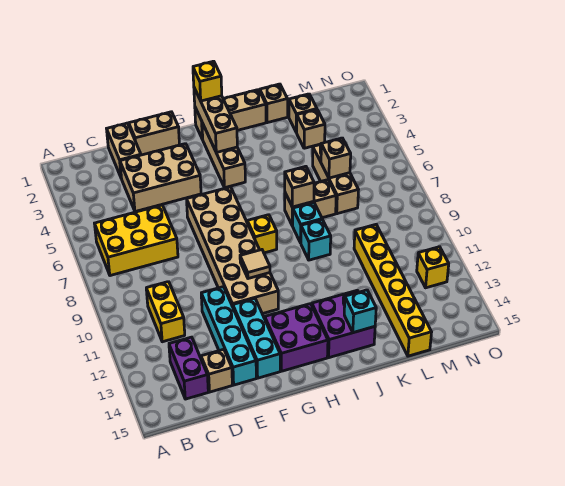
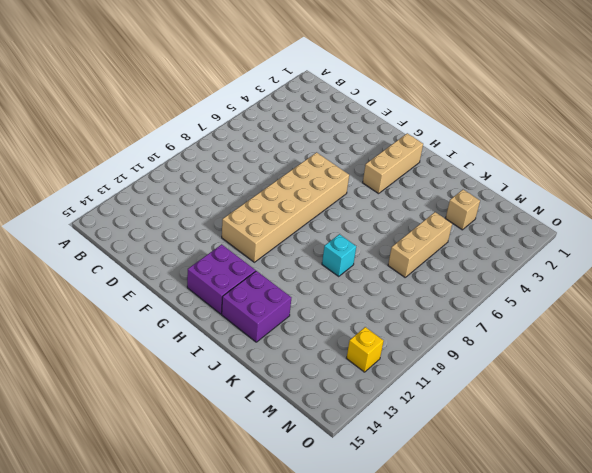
none -> yellow brick B6:D7 level 1
none -> yellow brick C10:C11 level 1
none -> purple brick C13:C14 level 1
none -> tan brick D1:D2 level 1

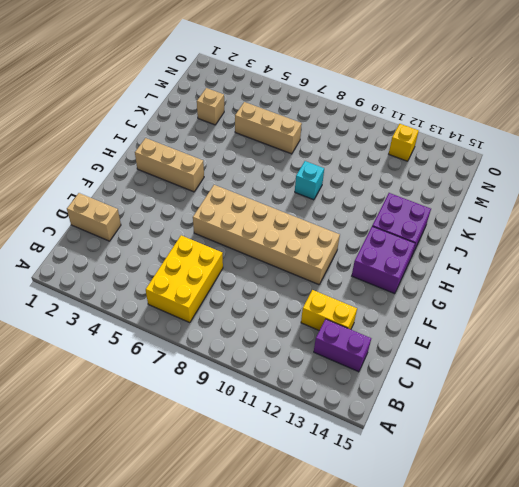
yellow brick D12:D13 level 1 -> yellow brick C10:C11 level 1
none -> tan brick D3:F4 level 1
none -> tan brick D14 level 1
none -> tan brick E1:F1 level 1
none -> cyan brick E11:E14 level 1

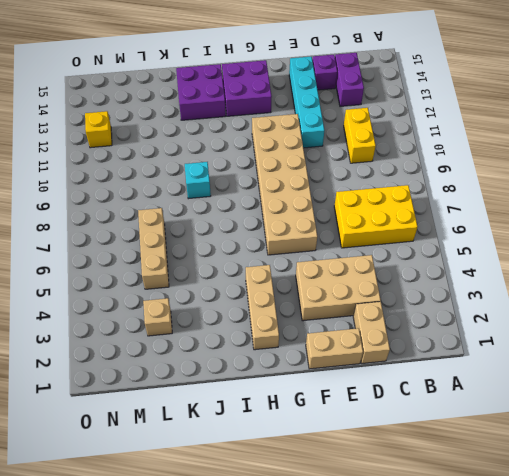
purple brick D14 level 1 -> tan brick D14 level 1
none -> cyan brick F12:F14 level 1
none -> tan brick H1:J1 level 1
none -> yellow brick H8 level 1
none -> tan brick J7:K7 level 1

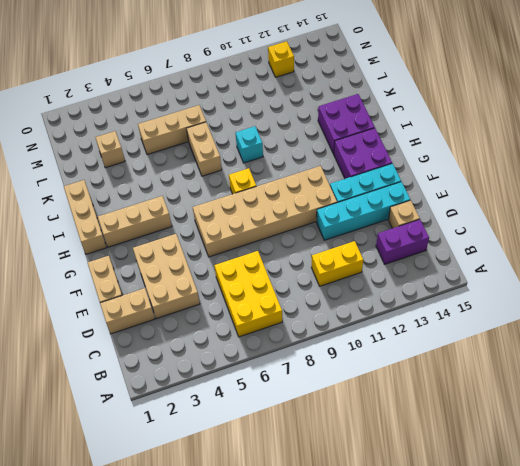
none -> cyan brick J8 level 1
none -> tan brick K1 level 1
none -> tan brick L2 level 1
none -> yellow brick L10:L15 level 1

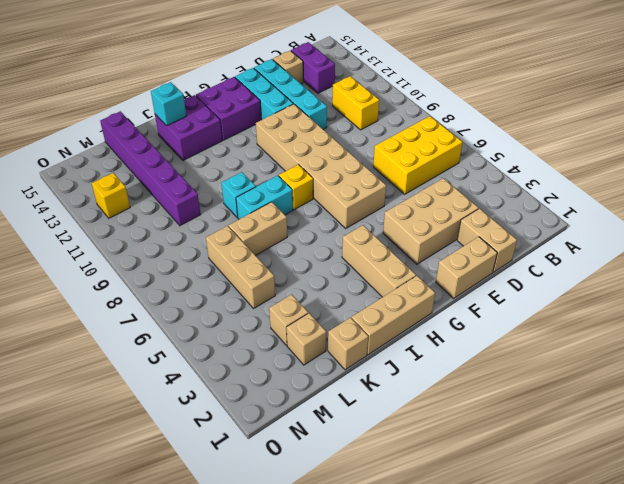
cyan brick I8:J8 level 1 -> cyan brick J8 level 1
purple brick L10:L15 level 1 -> yellow brick L10:L15 level 1
none -> tan tile G10 level 2
none -> tan brick H1:H3 level 2
none -> tan brick J7 level 2
none -> tan brick L6 level 2

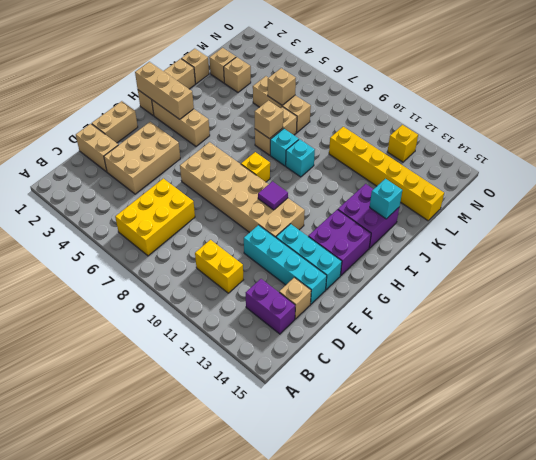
purple tile G10 level 2 -> tan tile G10 level 2
none -> yellow brick H1 level 3

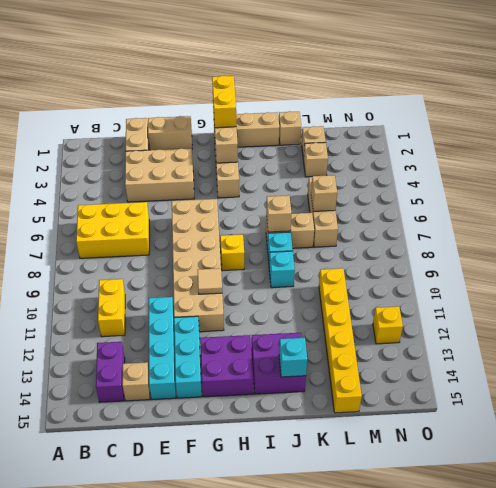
yellow brick H1:H2 level 3 -> yellow brick H1 level 3

